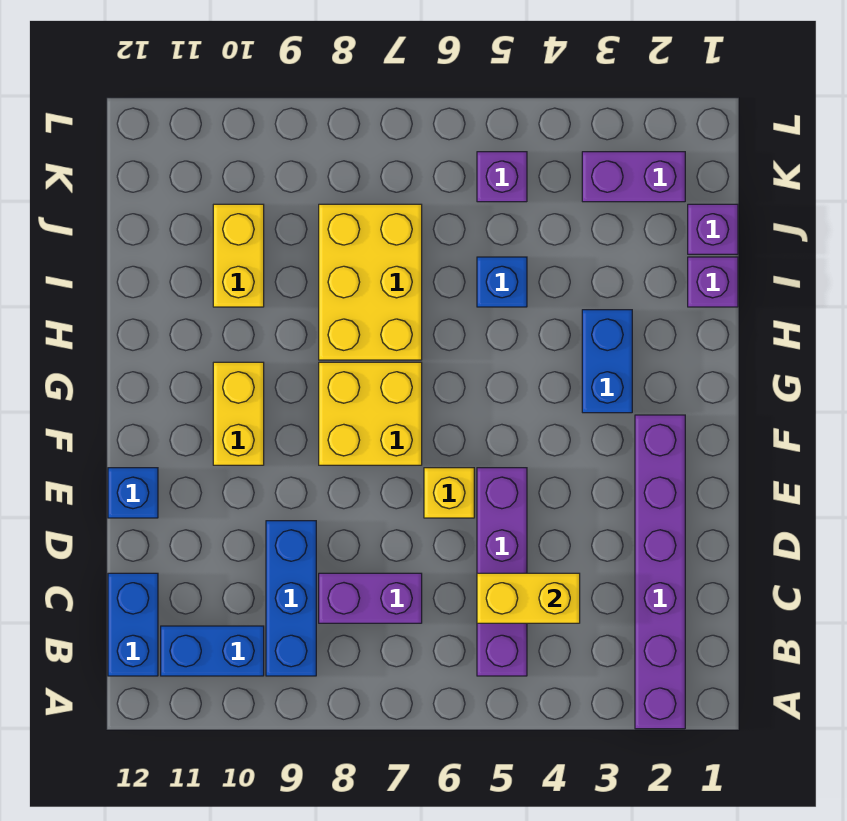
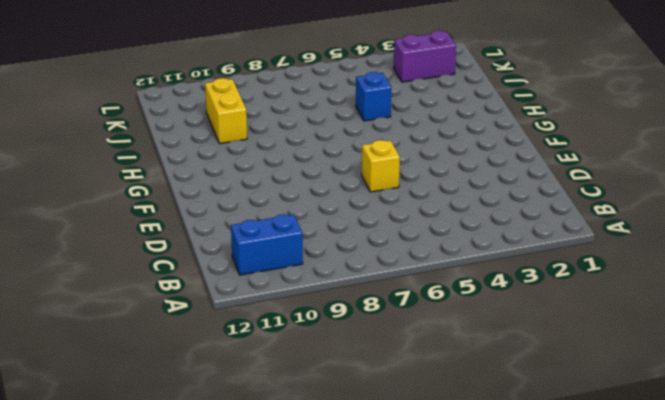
none -> purple brick A2:F2 level 1
none -> purple brick B5:E5 level 1
none -> blue brick B9:D9 level 1

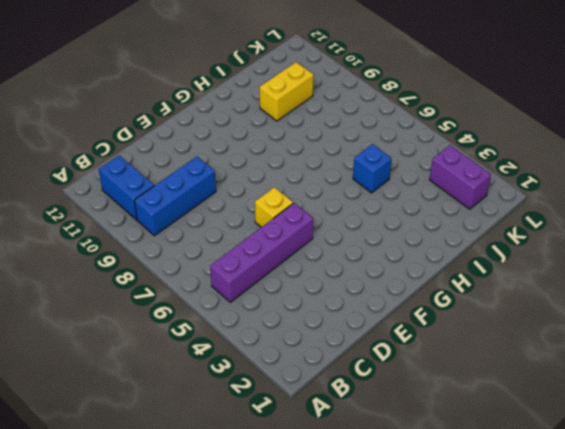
none -> purple brick A2:F2 level 1
none -> blue brick B12:C12 level 1
none -> purple brick C7:C8 level 1

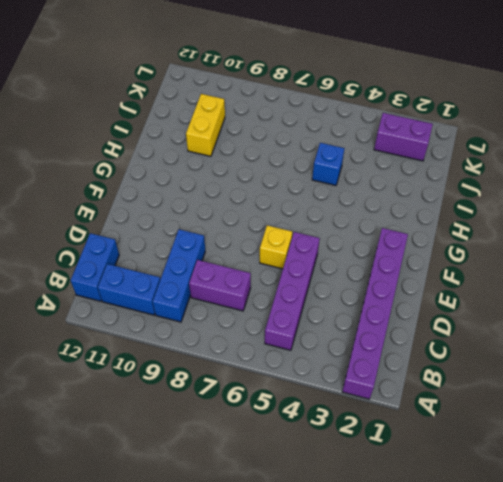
none -> blue brick E12 level 1
none -> yellow brick F7:G8 level 1
none -> yellow brick F10:G10 level 1

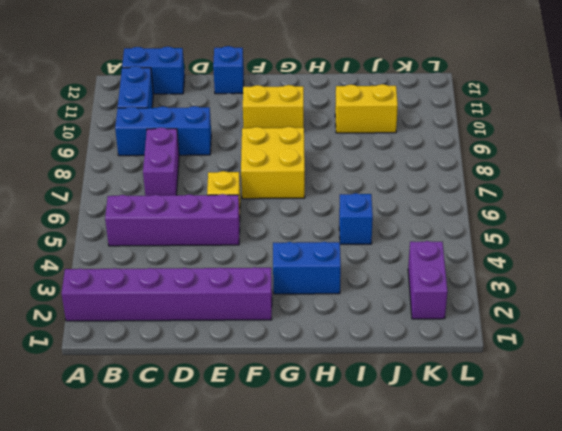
none -> yellow brick H7:J8 level 1
none -> purple brick I1 level 1
none -> purple brick J1 level 1

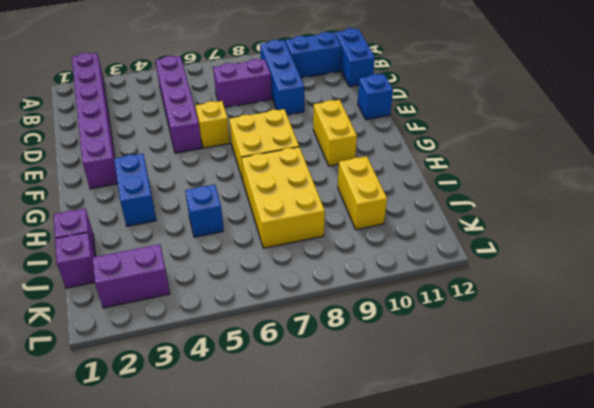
none -> purple brick K5 level 1
none -> yellow brick C4:C5 level 2

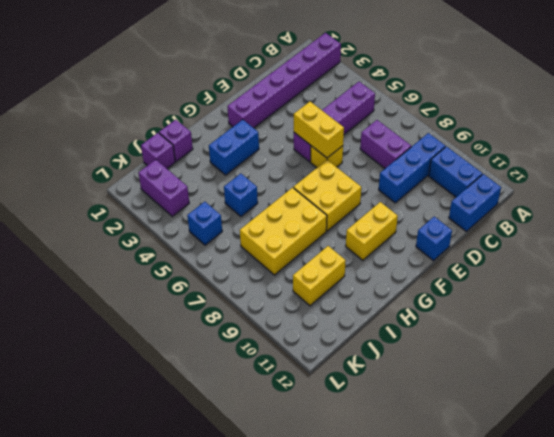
yellow brick E5:E6 level 2 -> yellow brick C4:C5 level 2
blue brick K5 level 1 -> purple brick K5 level 1

